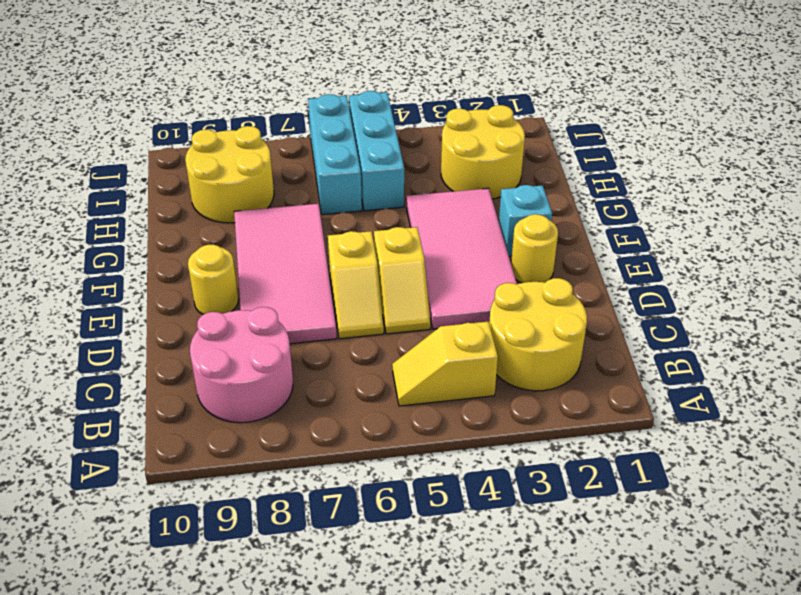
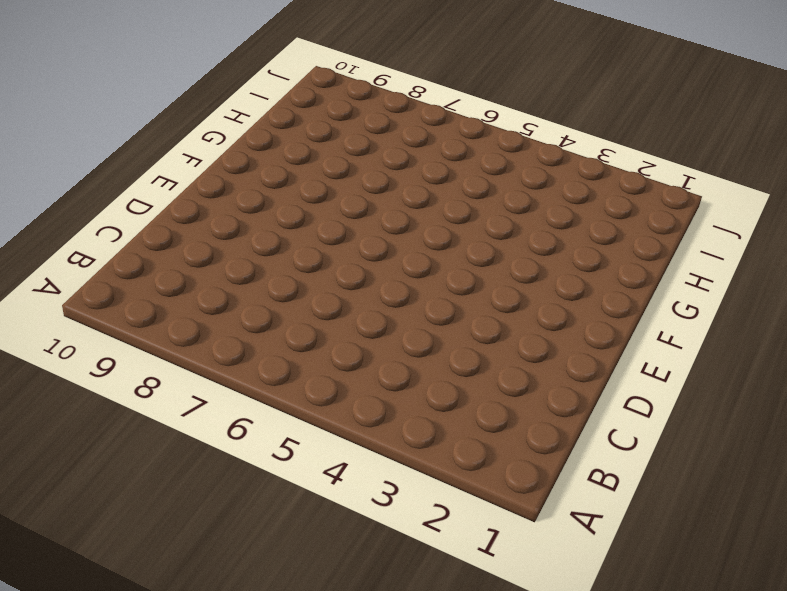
none -> yellow round brick B2:C3 level 1
none -> yellow slope B4:B5 level 1 top 4
none -> pink round brick B8:C9 level 1

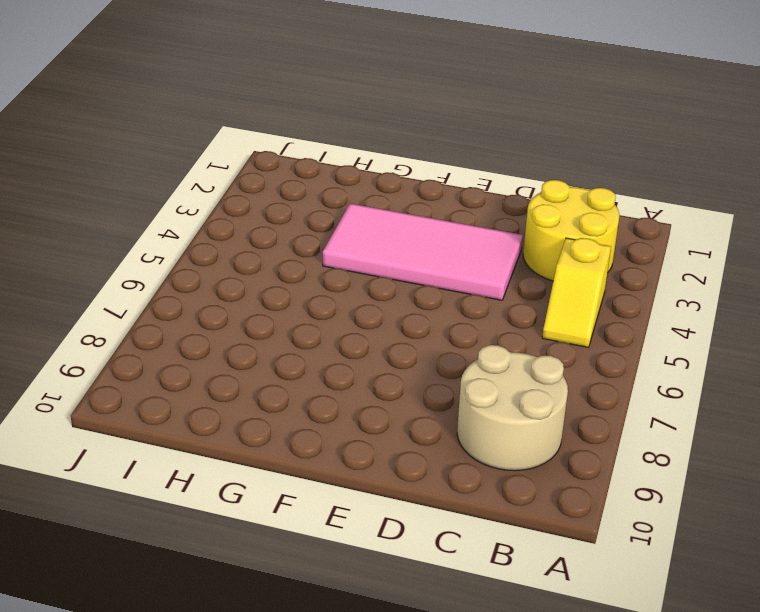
tan round brick B8:C9 level 1 -> pink round brick B8:C9 level 1
none -> yellow slope D5:E5 level 1 top E
none -> yellow slope D6:E6 level 1 top E
none -> pink tile D7:G8 level 1

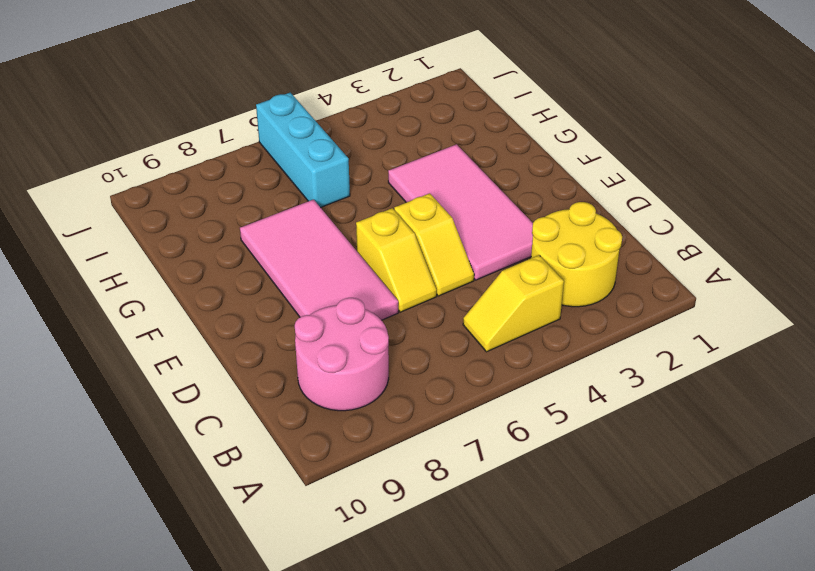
none -> yellow round brick E2 level 1
none -> yellow round brick E9 level 1
none -> cyan brick F2 level 1

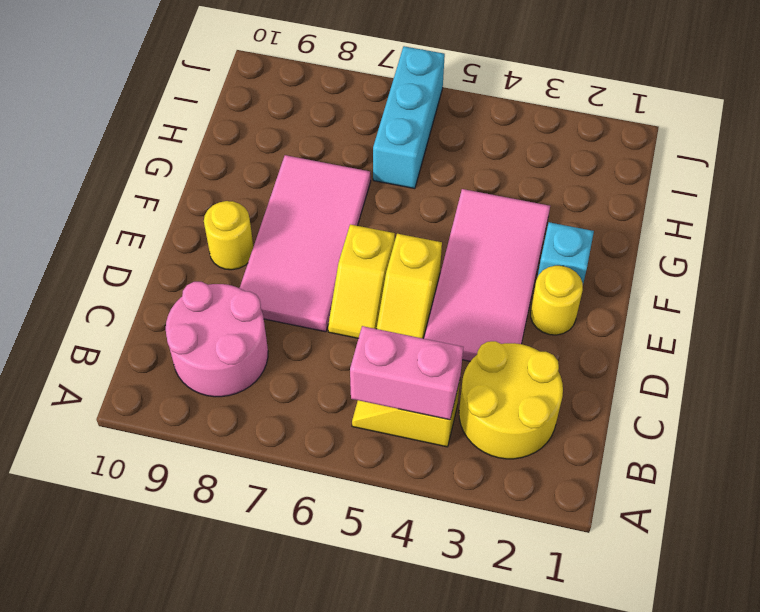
pink brick B4:B5 level 2 -> none
none -> yellow round brick H2:I3 level 1
none -> cyan brick H5:J5 level 1
none -> yellow round brick H8:I9 level 1

